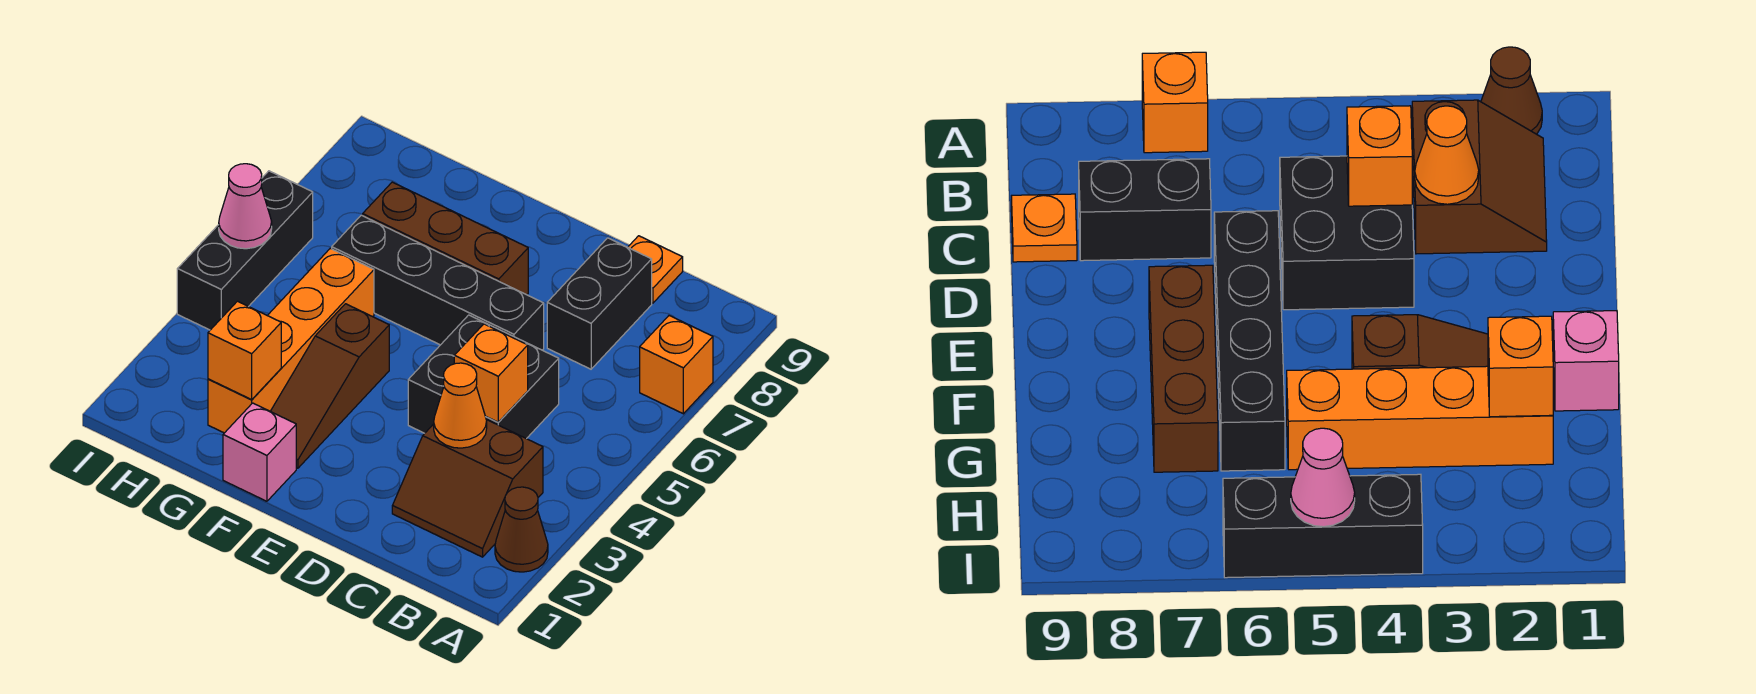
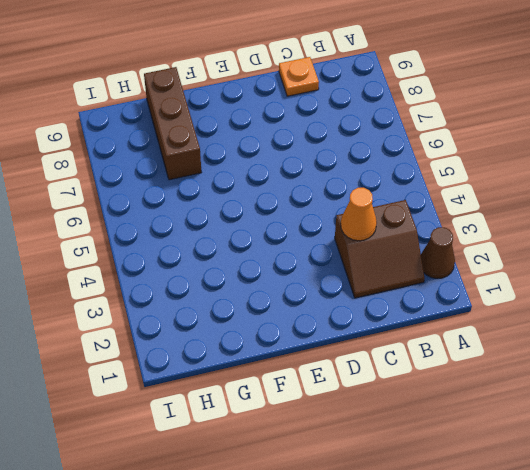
brown brick G7:G9 level 1 -> brown brick E7:G7 level 1
none -> orange brick A7 level 1
none -> black brick C4:D5 level 1
none -> black brick C7:C8 level 1

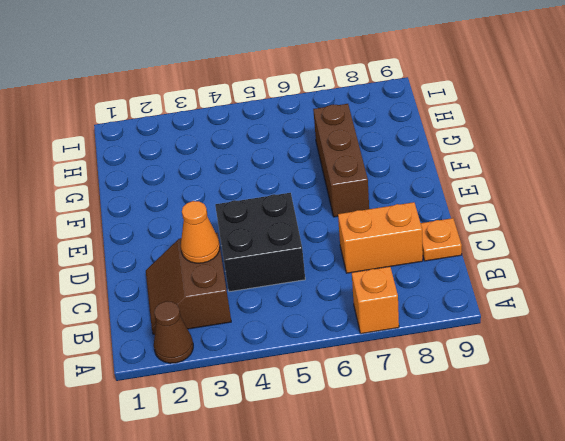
orange brick C7:C8 level 1 -> black brick C7:C8 level 1
none -> black brick D6:G6 level 1
none -> pink brick F1 level 1
none -> brown slope F2:F4 level 1 top 4

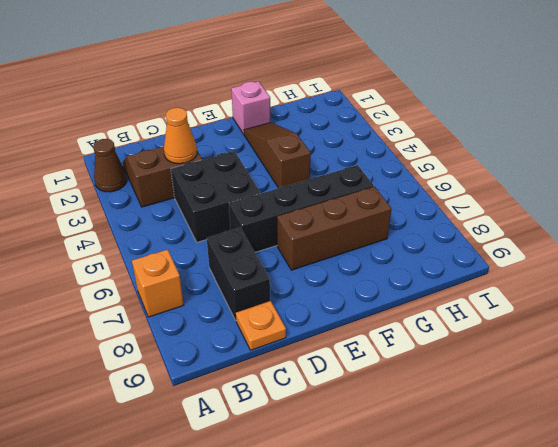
none -> orange brick G2:G5 level 1
none -> black brick I4:I6 level 1
none -> orange brick C4 level 2

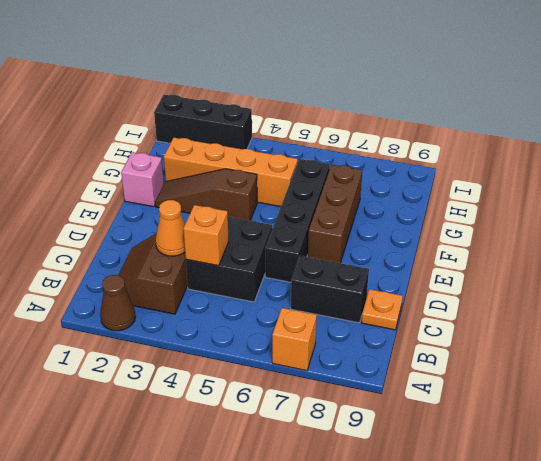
black brick I1:I3 level 1 -> black brick I4:I6 level 1
none -> orange brick G2 level 2
none -> pink cone I5 level 2

